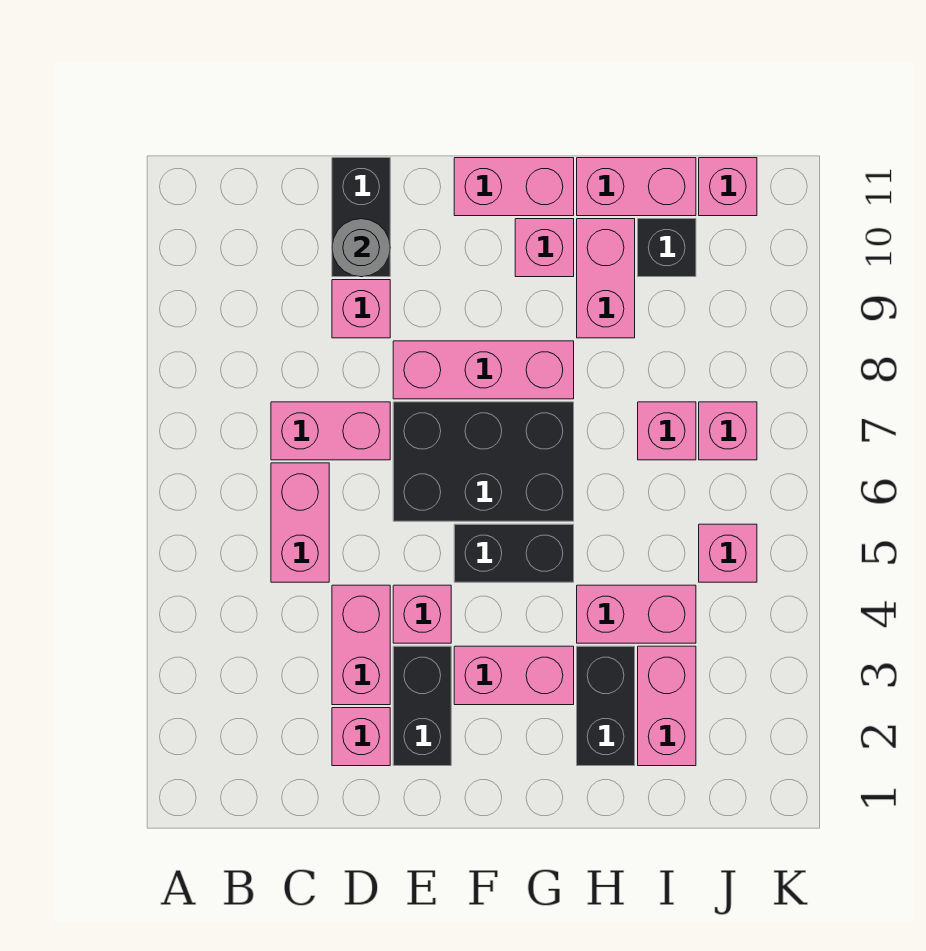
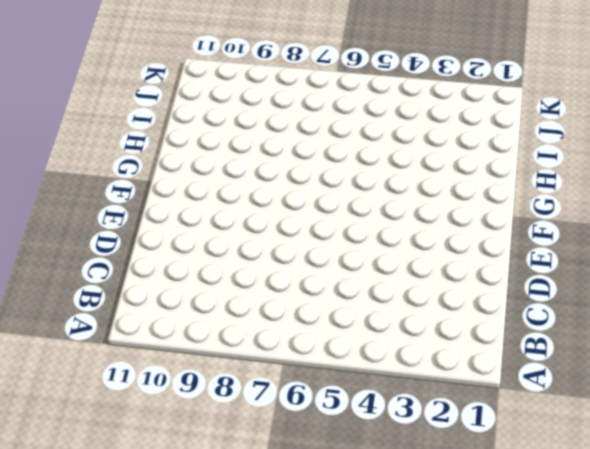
none -> pink brick C5:C6 level 1
none -> pink brick C7:D7 level 1
none -> pink brick D2 level 1

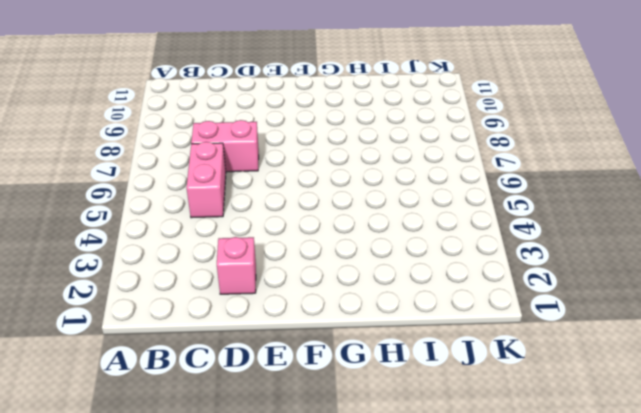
none -> pink brick D3:D4 level 1
none -> pink brick D9 level 1
none -> black brick D10:D11 level 1

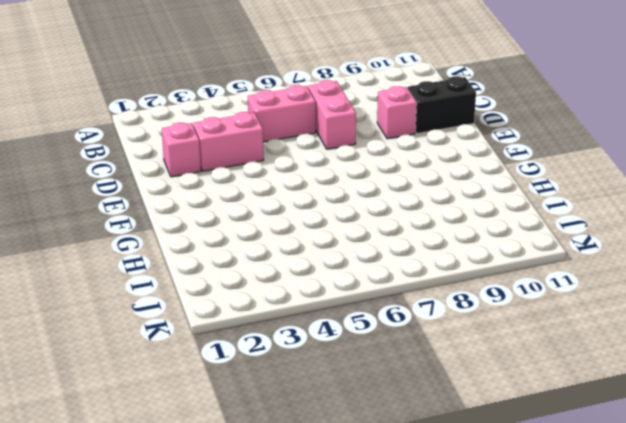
none -> black brick E2:E3 level 1
none -> pink brick E4 level 1
none -> black brick E6:G7 level 1

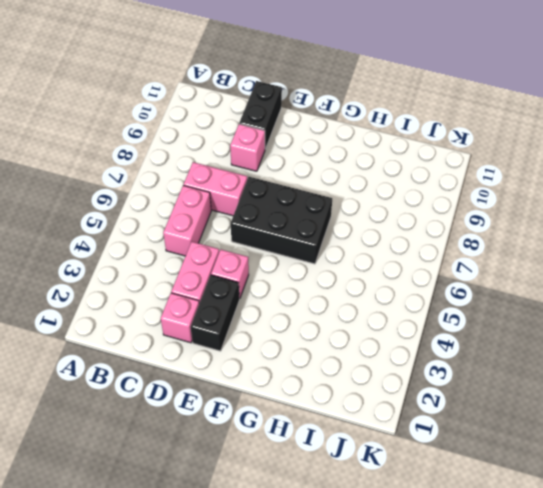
none -> pink brick E8:G8 level 1
none -> pink brick F3:G3 level 1
none -> black brick F5:G5 level 1

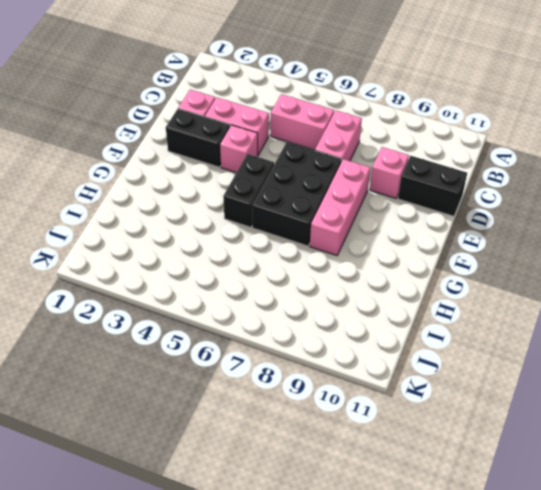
none -> pink brick F3:G3 level 1
none -> pink brick F11:G11 level 1
none -> pink brick G10 level 1

